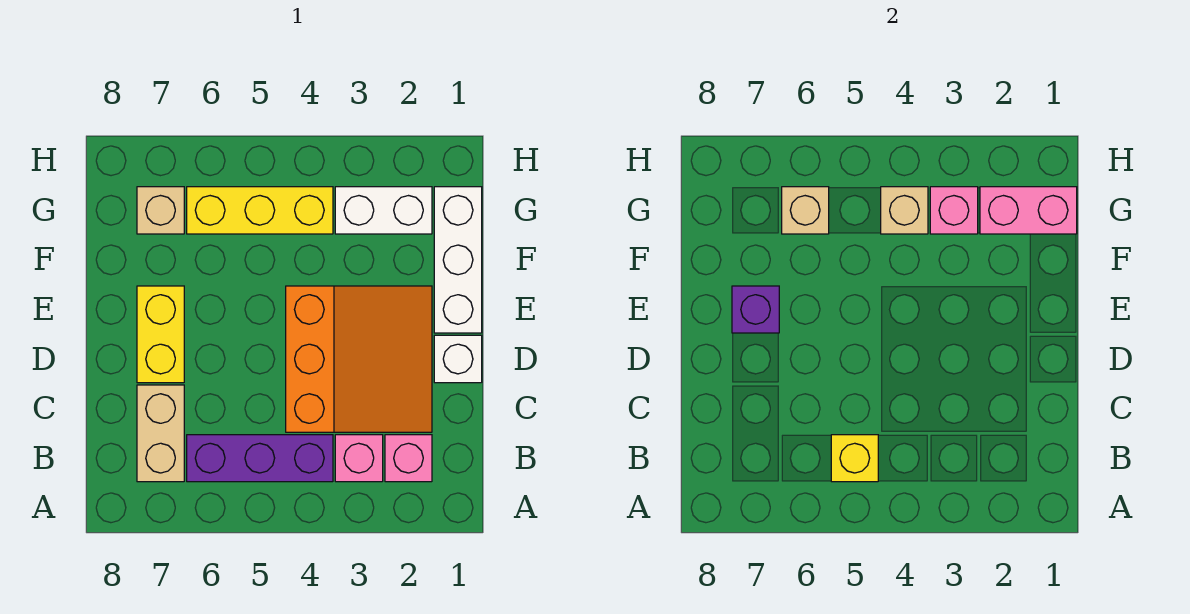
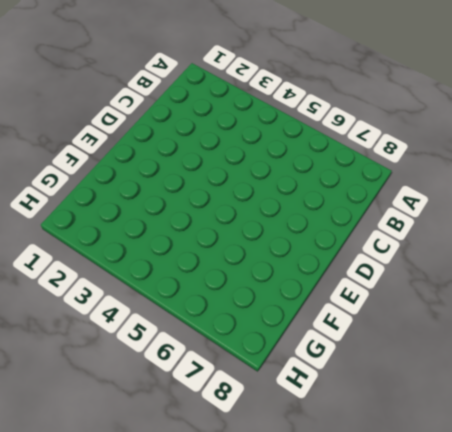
none -> pink brick B2 level 1
none -> pink brick B3 level 1
none -> purple brick B4:B6 level 1

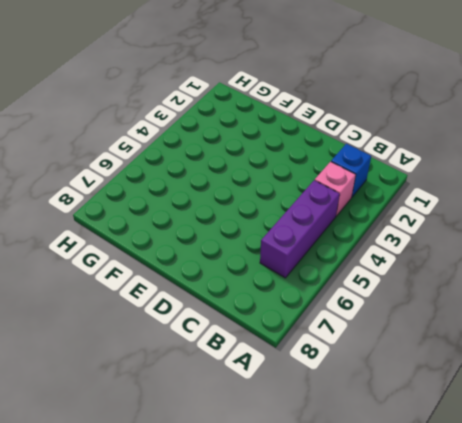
blue brick B2 level 1 -> pink brick B2 level 1
none -> tan brick B7:C7 level 1
none -> orange slope C2:E4 level 1 top 4
none -> white brick D1 level 1

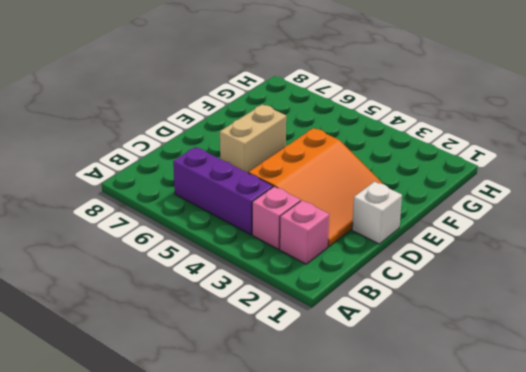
tan brick D6:E6 level 1 -> tan brick B7:C7 level 1
none -> yellow brick D7:E7 level 1
none -> white brick E1:G1 level 1
none -> white brick G2:G3 level 1

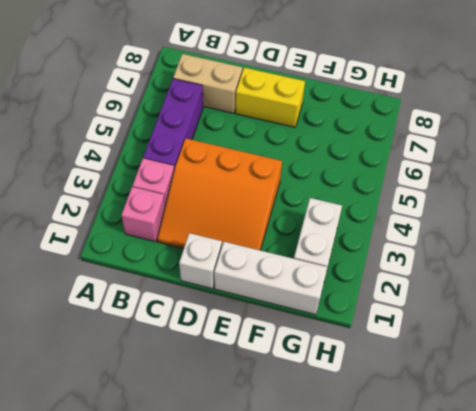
none -> yellow brick G4:G6 level 1
none -> tan brick G7 level 1
none -> yellow brick B5 level 2

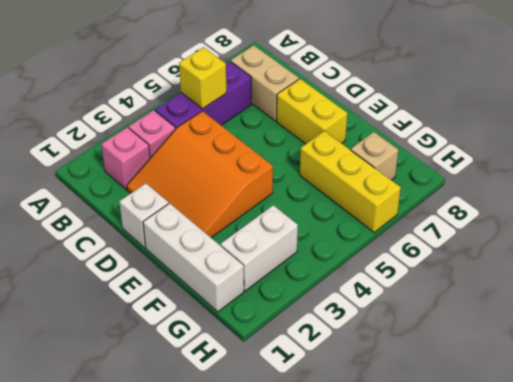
yellow brick F6:H6 level 1 -> yellow brick G4:G6 level 1
none -> purple brick E7 level 2
none -> pink brick G1:G2 level 2
none -> pink brick G3 level 2

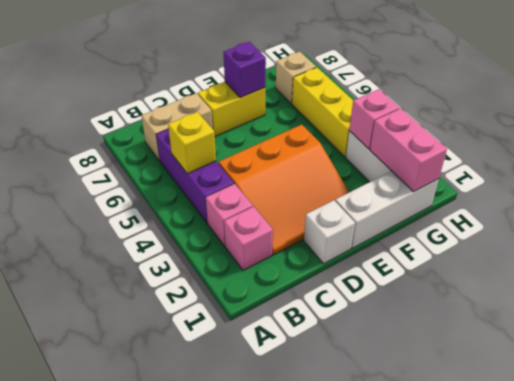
none -> tan brick G4 level 2
none -> tan brick G6 level 2

